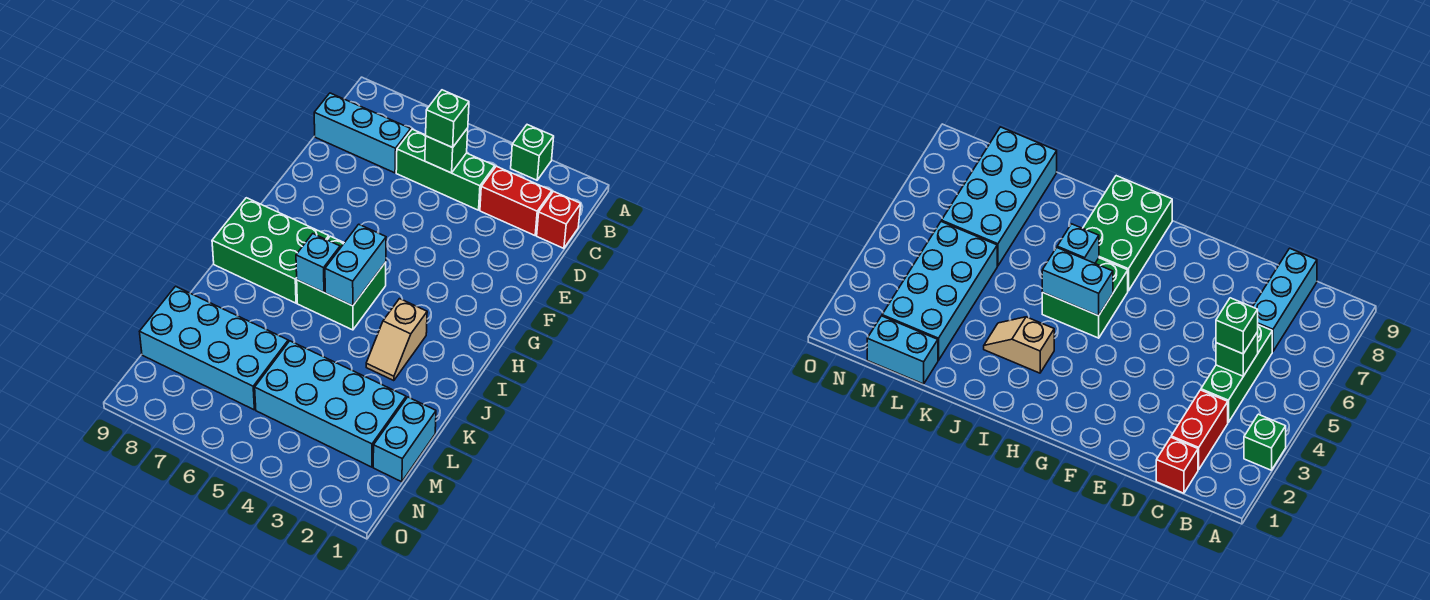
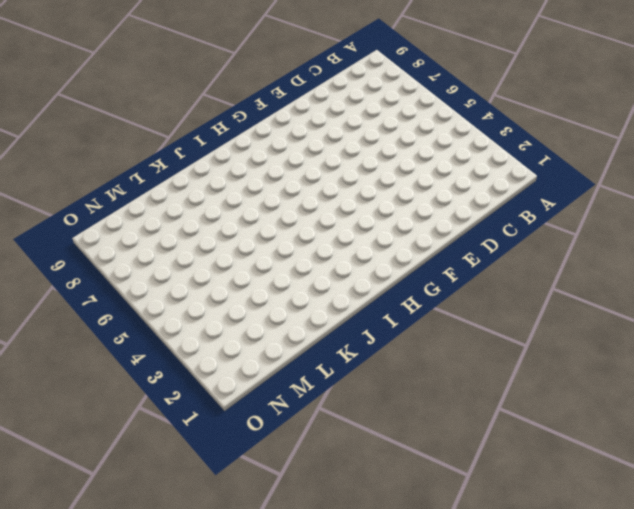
none -> green brick A3 level 1
none -> red brick C1 level 1
none -> red brick C2:C3 level 1

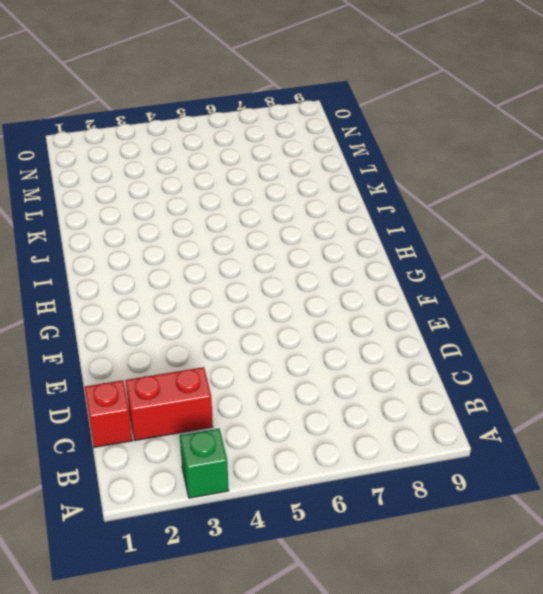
none -> green brick C4:C6 level 1
none -> cyan brick C7:C9 level 1
none -> green brick H5:I6 level 1

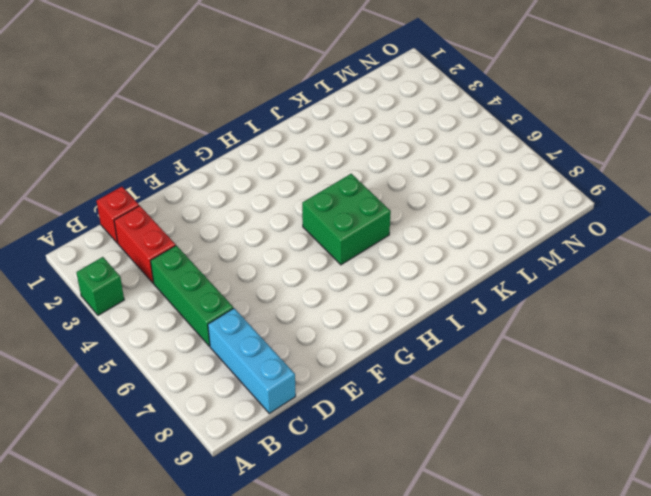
none -> green brick H7:I9 level 1
none -> tan slope I3:J3 level 1 top I
none -> cyan brick L1:M1 level 1

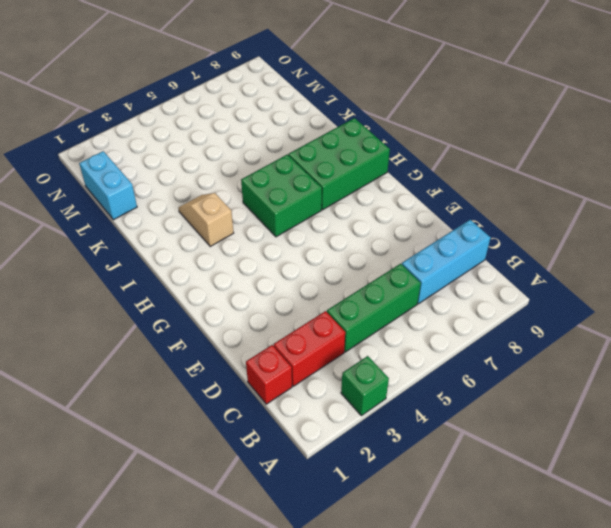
none -> cyan brick L2:M5 level 1
none -> cyan brick L6:M9 level 1
none -> green brick C5 level 2

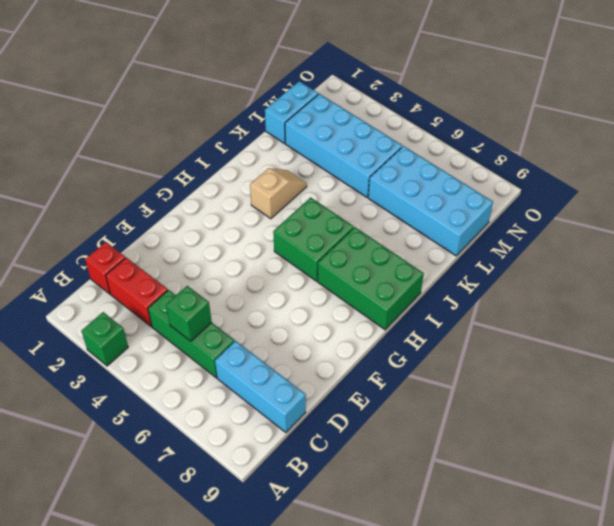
none -> cyan brick H5:I5 level 2
none -> cyan brick I6 level 2
none -> green brick C5 level 3

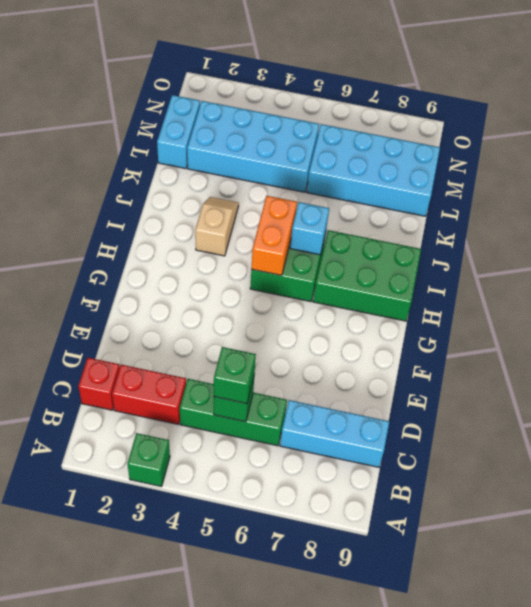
orange brick H5:I5 level 2 -> cyan brick H5:I5 level 2

